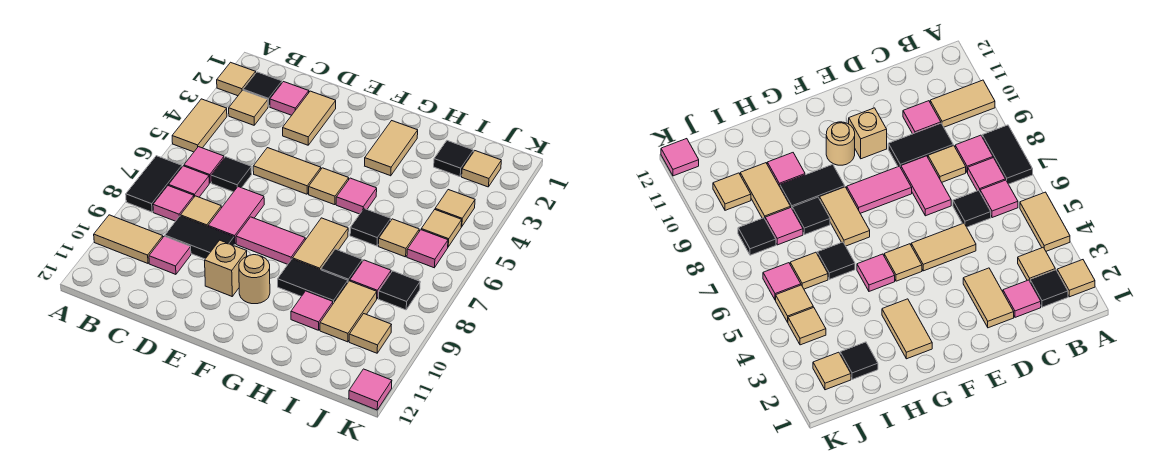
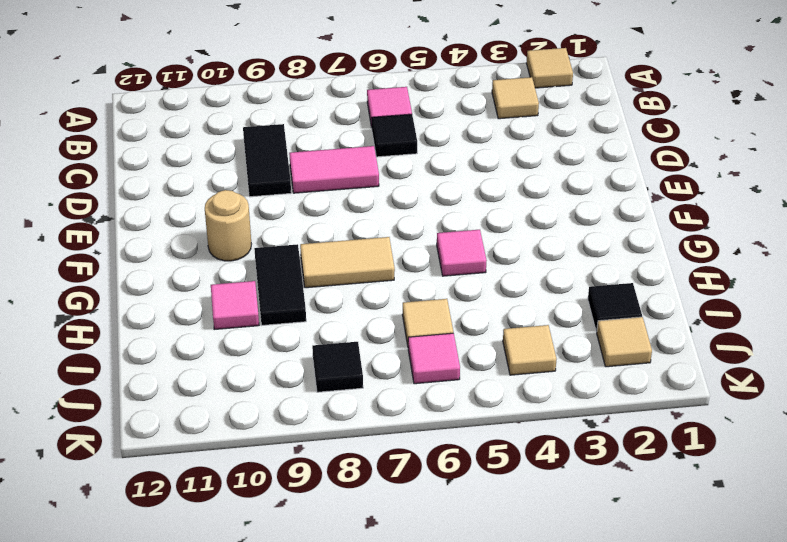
none -> tan tile A4:A5 level 1
none -> black tile A7:A8 level 1
none -> tan tile A10:B10 level 1
none -> black tile B2 level 1

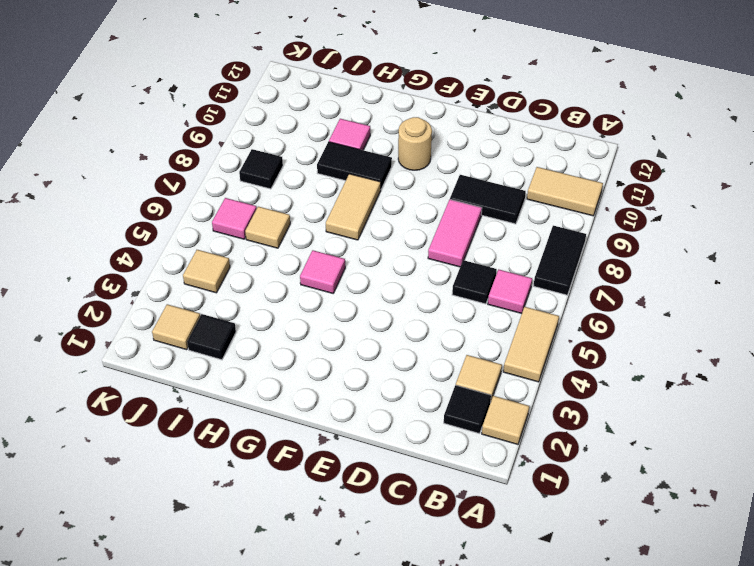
none -> pink tile B7 level 1
none -> pink tile B8 level 1
none -> pink tile C2 level 1
none -> tan tile C8 level 1

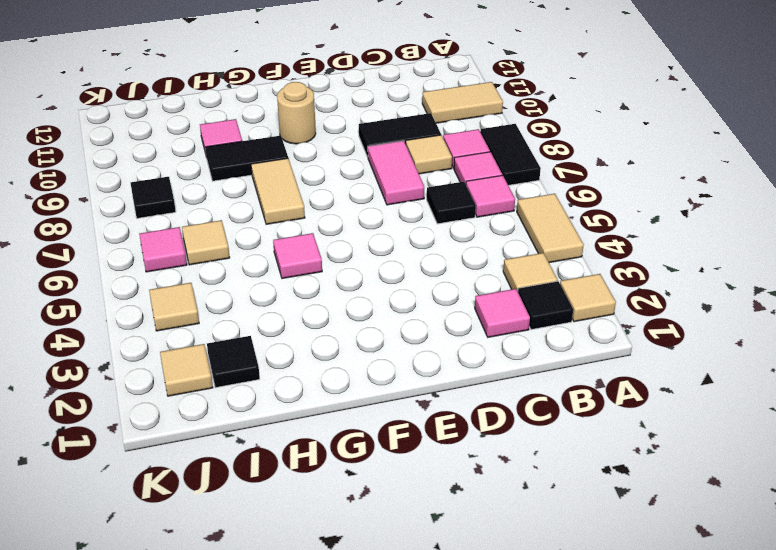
none -> pink tile C10 level 1
none -> tan tile D2:D3 level 1
none -> tan tile D5:E5 level 1
none -> pink tile E8:F8 level 1

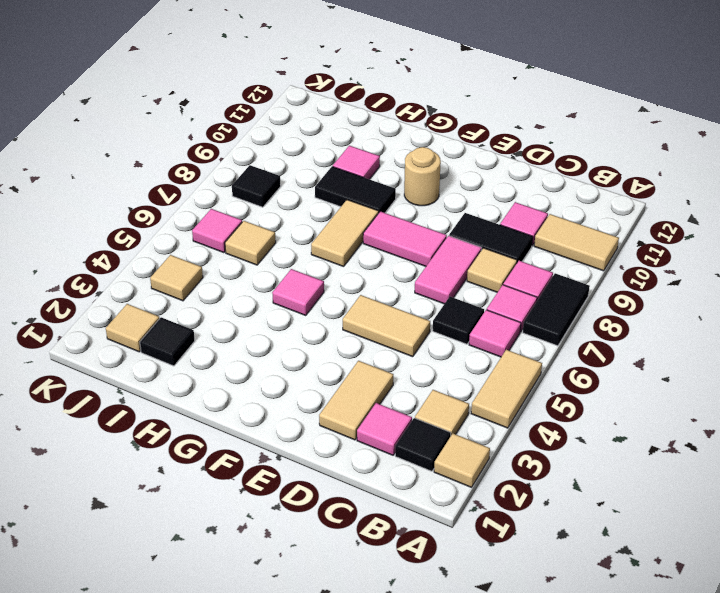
none -> tan brick E10 level 1
none -> tan tile F5 level 1
none -> tan tile G2:G3 level 1
none -> black tile H6 level 1

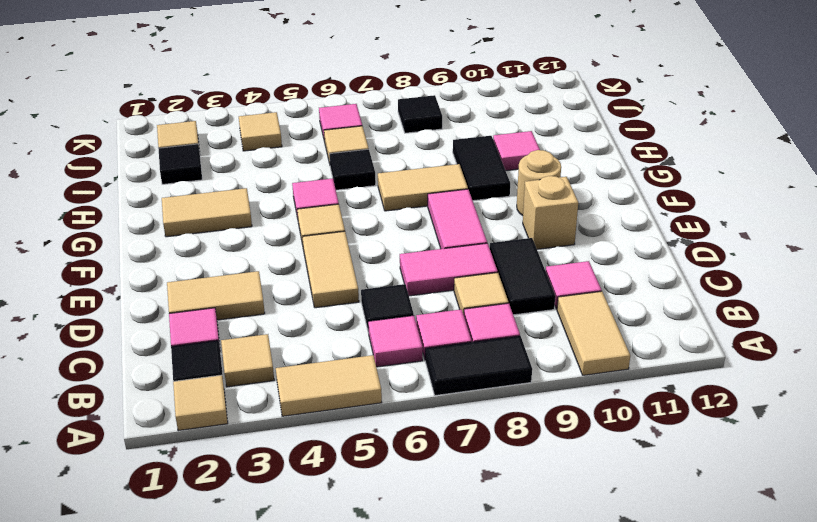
none -> black tile H8 level 1
none -> pink tile I8 level 1
none -> tan tile I9:I10 level 1
none -> tan tile J5 level 1

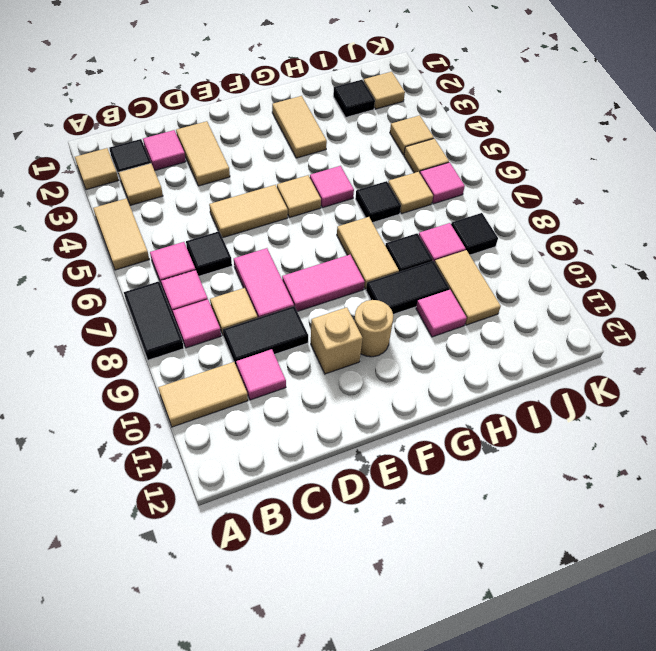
none -> tan tile J10 level 1
none -> pink tile K12 level 1

